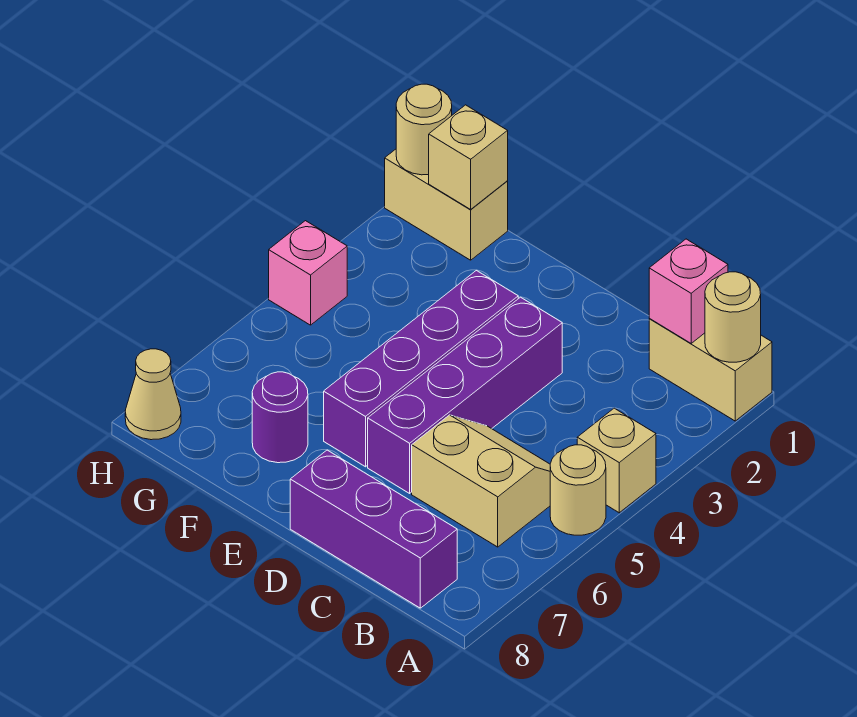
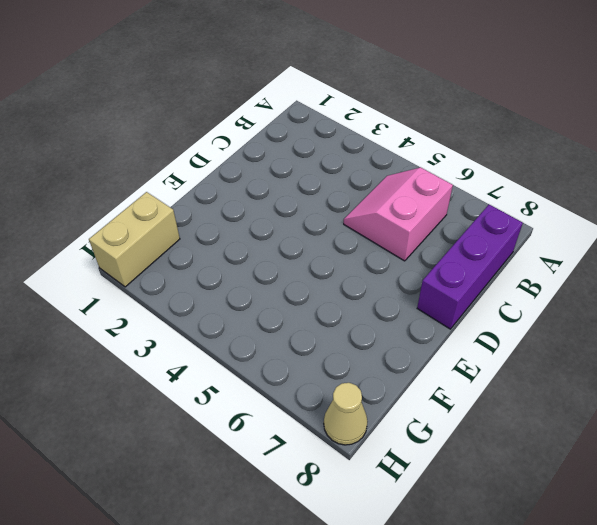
pink slope B5:C6 level 1 top 6 -> tan slope B5:C6 level 1 top 6
none -> tan brick A1:B1 level 1
none -> tan brick A4 level 1
none -> tan round brick A5 level 1

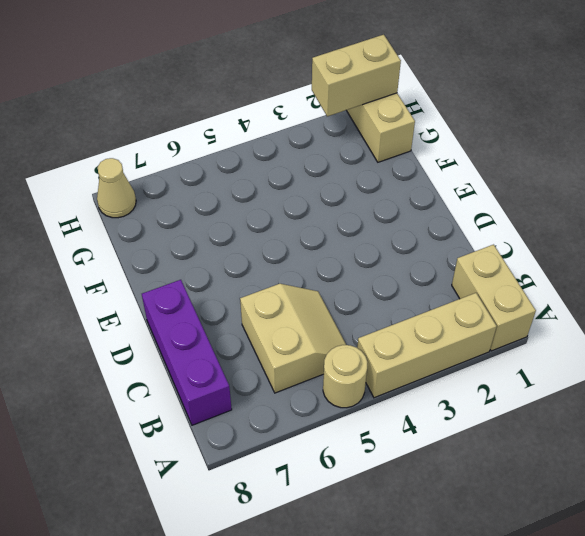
tan brick A2:A4 level 1 -> tan brick A4 level 1
tan brick H1:H2 level 2 -> tan round brick H1 level 2
none -> purple brick D3:D6 level 1
none -> purple brick E3:E6 level 1
none -> purple round brick F7 level 1

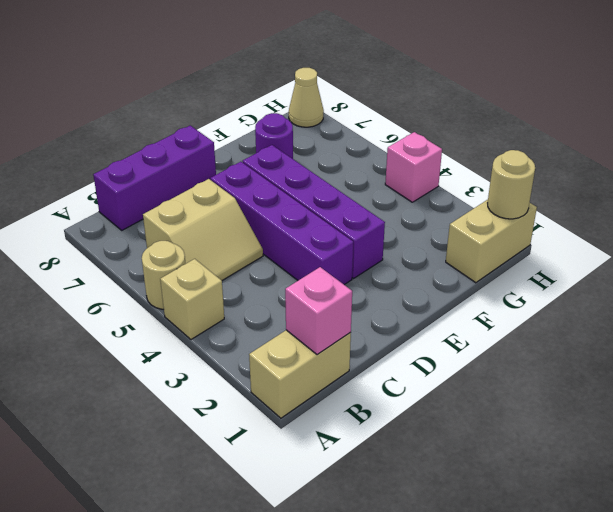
none -> tan round brick A1 level 2
none -> tan brick G1 level 2

